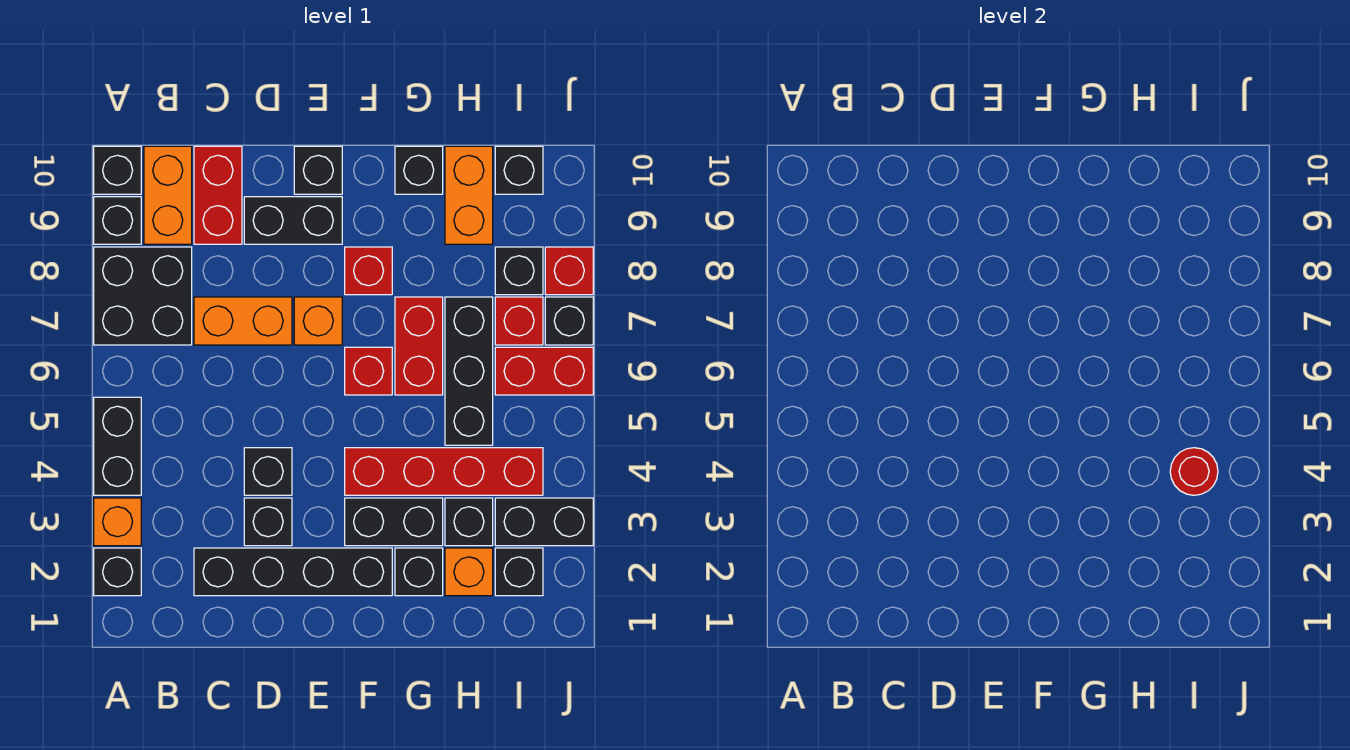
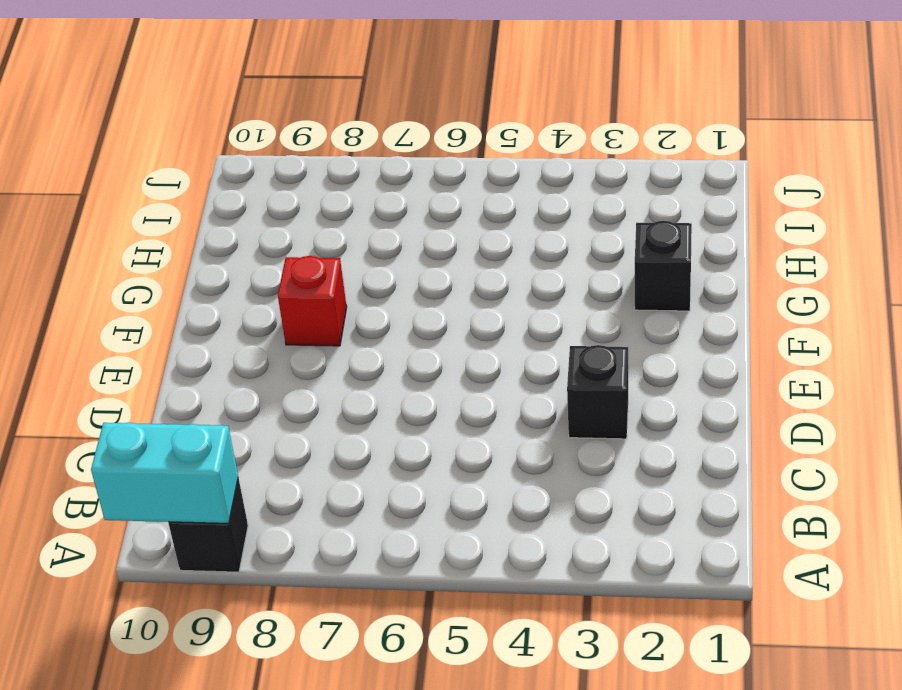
cyan brick A9:A10 level 2 -> none
none -> black brick A2 level 1
none -> orange brick A3 level 1
none -> black brick A4:A5 level 1
none -> black brick A7:B8 level 1

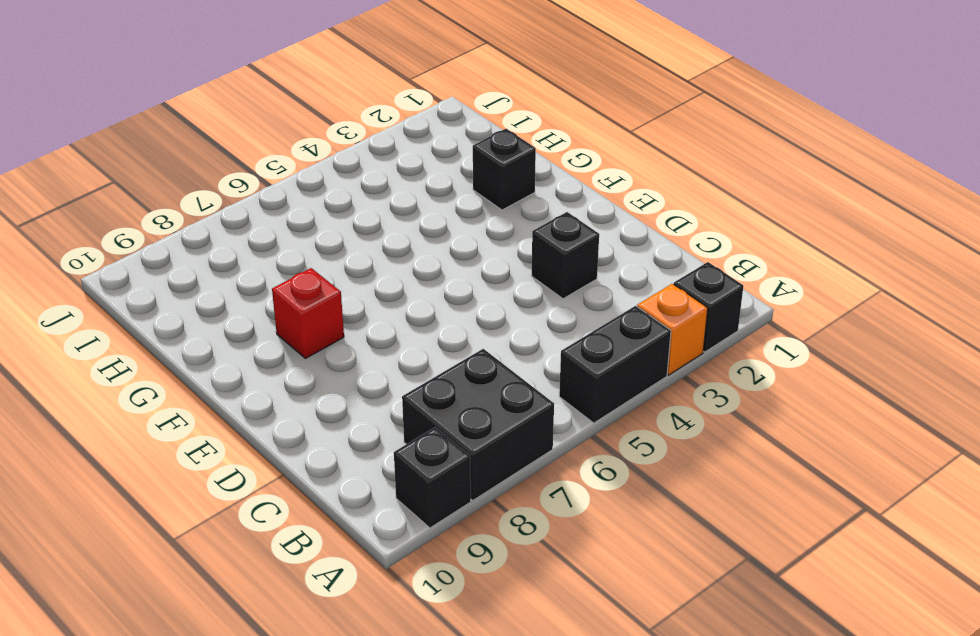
none -> black brick A10 level 1
none -> orange brick B9:B10 level 1
none -> black brick C2:F2 level 1
none -> orange brick C7:D7 level 1

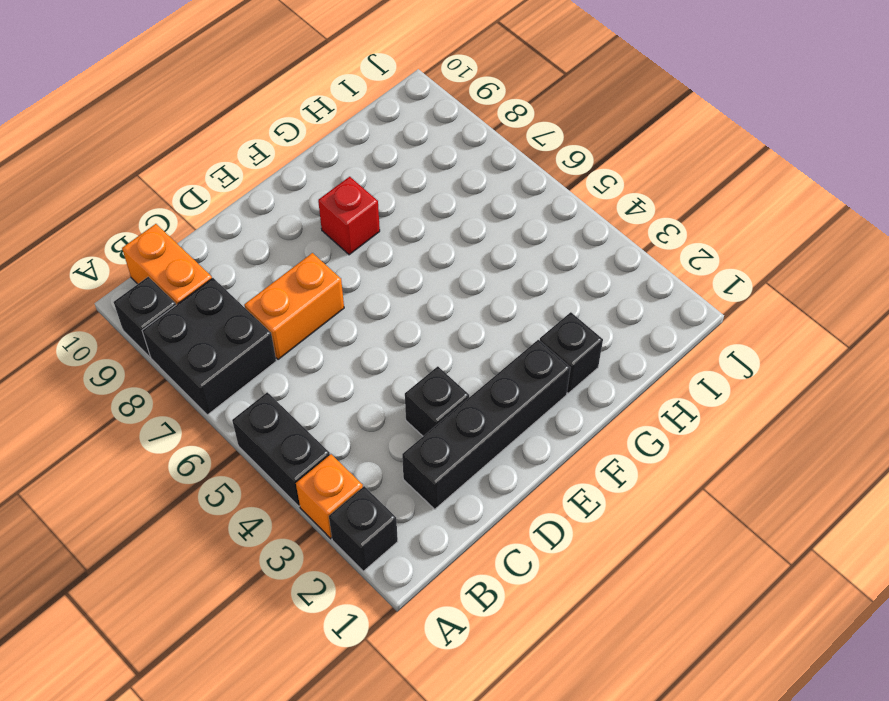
none -> black brick A10 level 1
none -> red brick C9:C10 level 1
none -> black brick D4 level 1
none -> black brick D9:E9 level 1

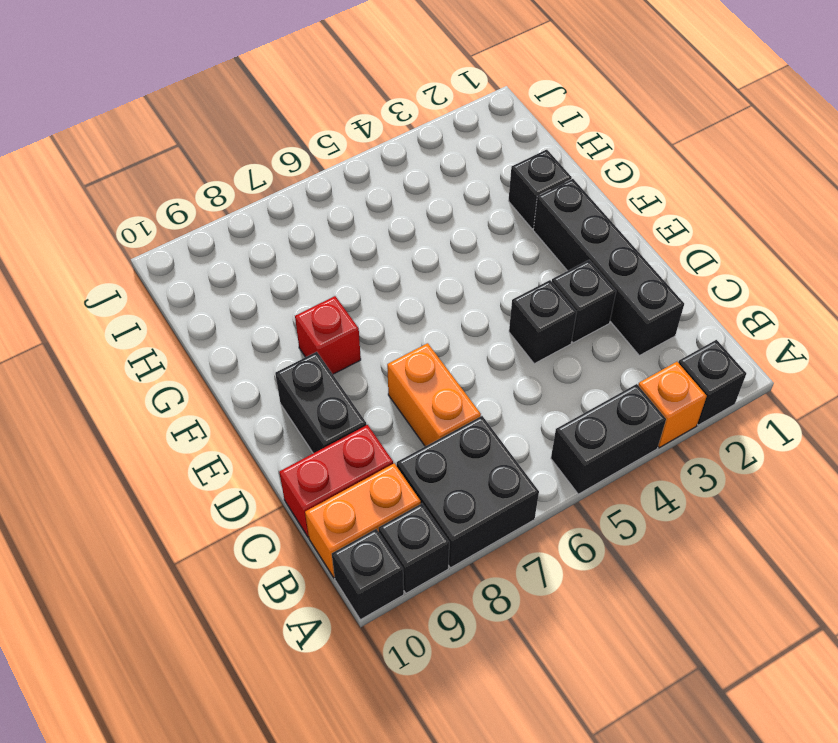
none -> orange brick E7 level 1
none -> black brick E10 level 1
none -> black brick F3:G3 level 1
none -> red brick F4:I4 level 1

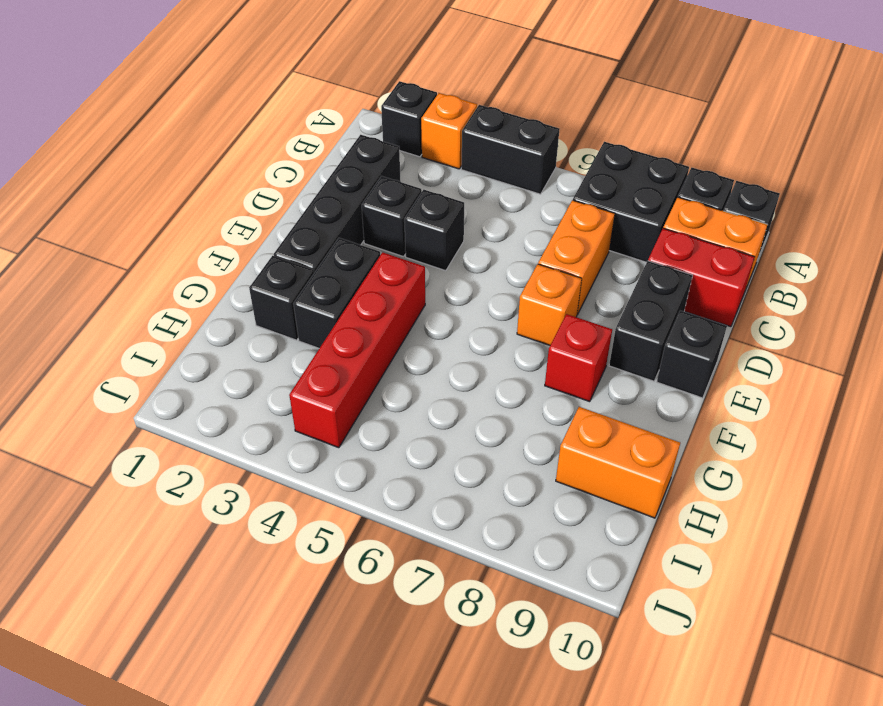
none -> red brick F6 level 1
none -> red brick G6:G7 level 1
none -> black brick G10 level 1
none -> orange brick H2 level 1

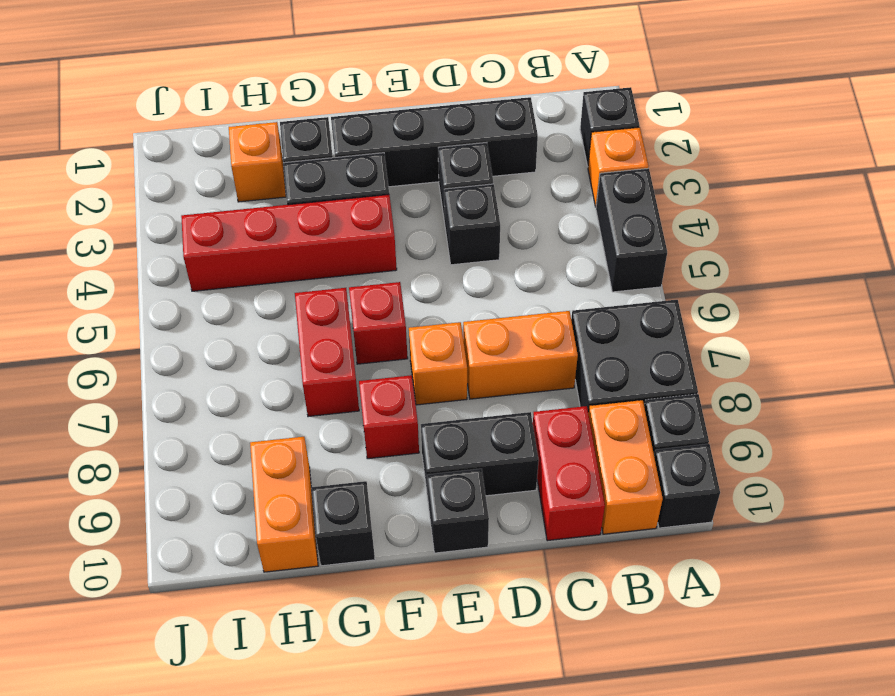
none -> black brick H3 level 1
none -> black brick H5:H7 level 1
none -> black brick I2 level 1
none -> black brick I3:J3 level 1

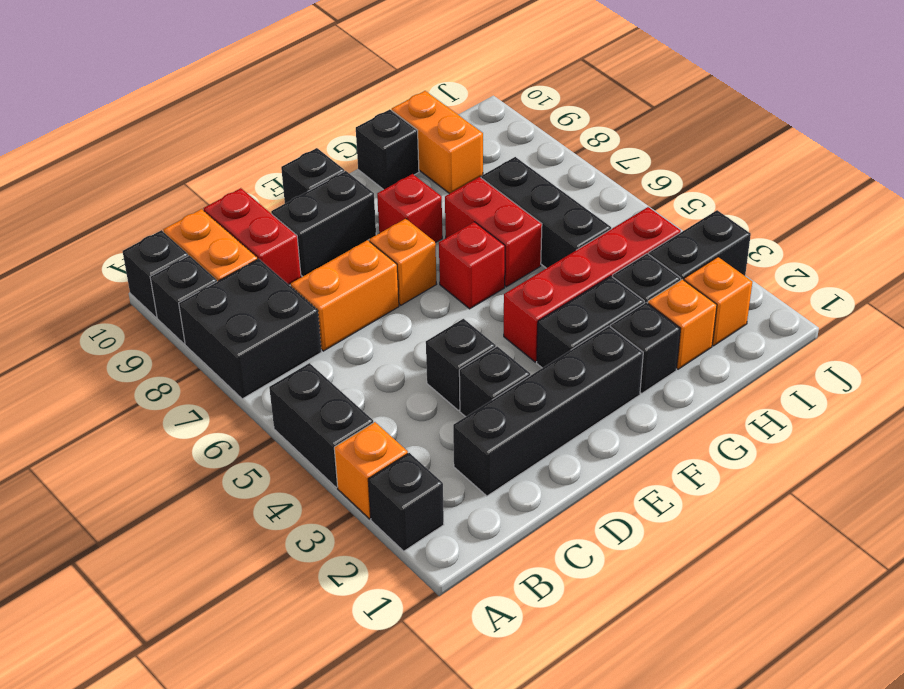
orange brick I2 level 1 -> black brick I2 level 1
none -> red brick I6:J6 level 1
none -> red brick I7 level 1
none -> black brick I8 level 1
none -> black brick I10 level 1

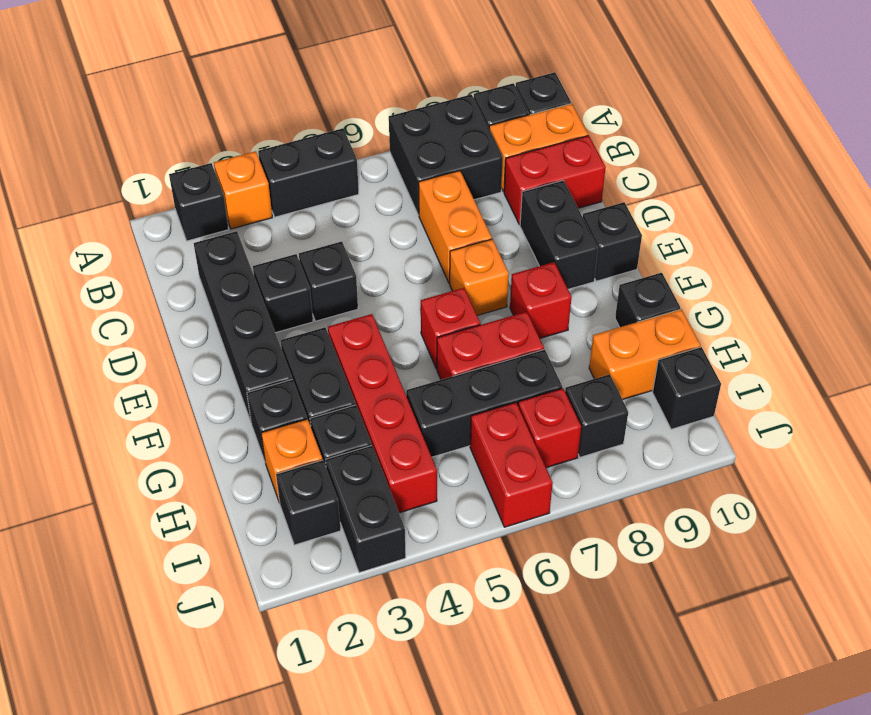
none -> black brick J7 level 1
none -> red brick J8 level 1
none -> red round brick I4 level 2

